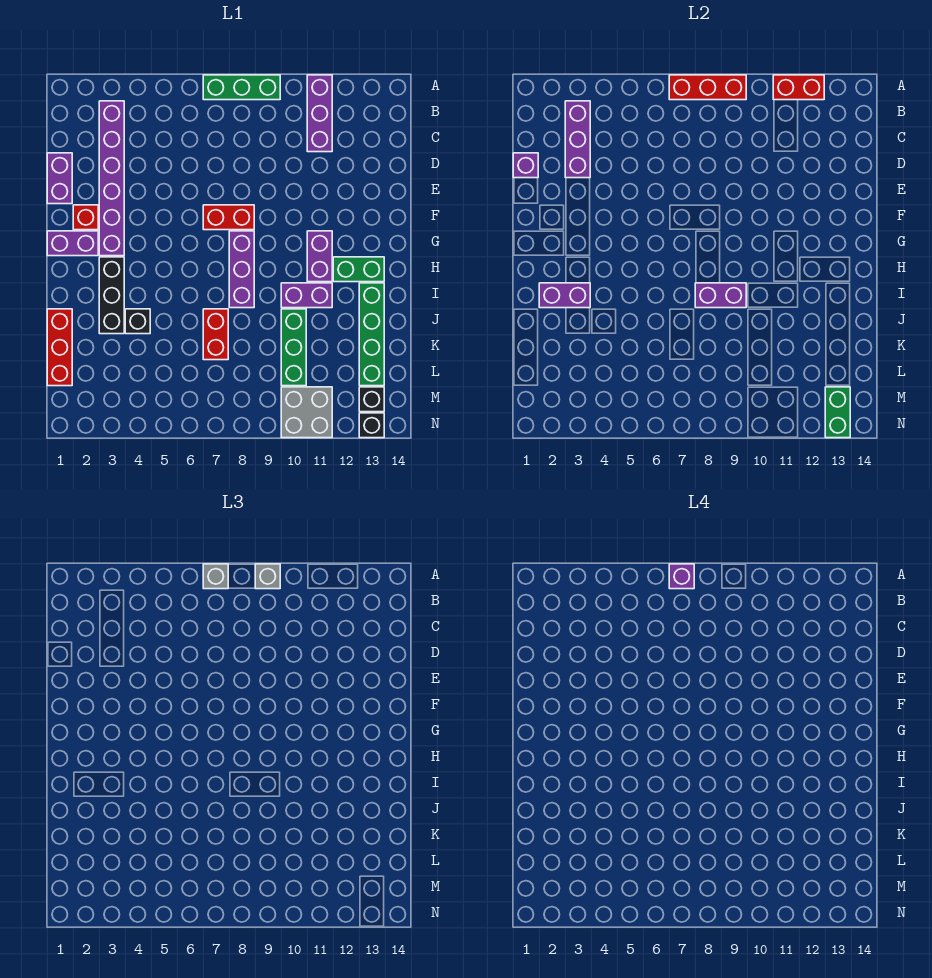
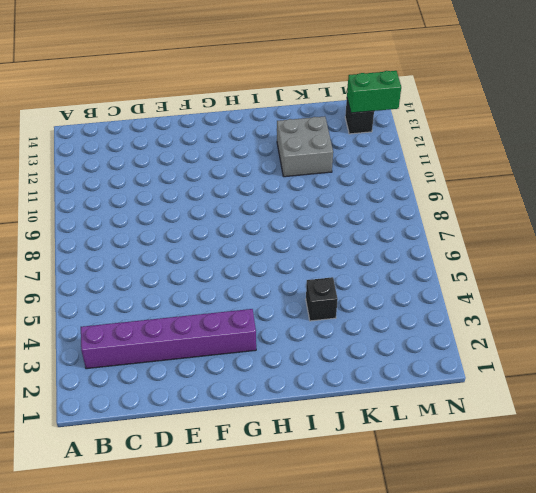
grey brick J11:K12 level 1 -> grey brick M10:N11 level 1
none -> green brick A7:A9 level 1
none -> purple brick A11:C11 level 1
none -> purple brick D1:E1 level 1
none -> red brick F2 level 1

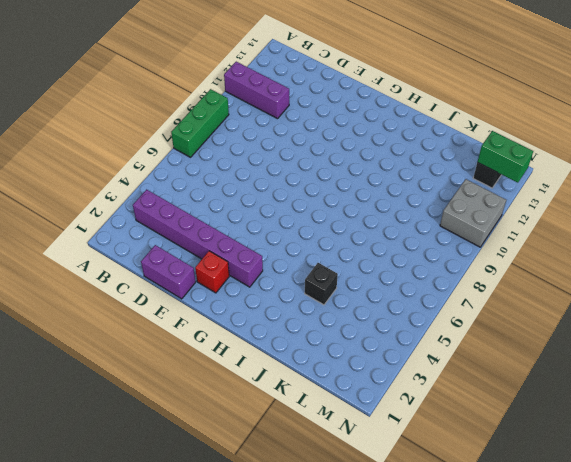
none -> red brick F7:F8 level 1
none -> purple brick G1:G2 level 1
none -> purple brick G8:I8 level 1
none -> purple brick G11:H11 level 1

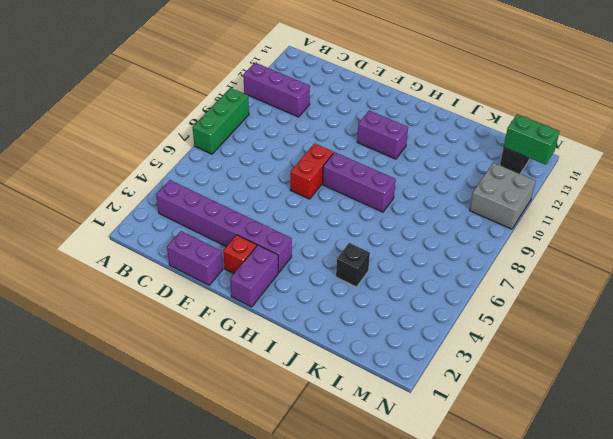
none -> black brick H3:J3 level 1
none -> green brick H12:H13 level 1
none -> purple brick I10:I11 level 1
none -> green brick I13:L13 level 1

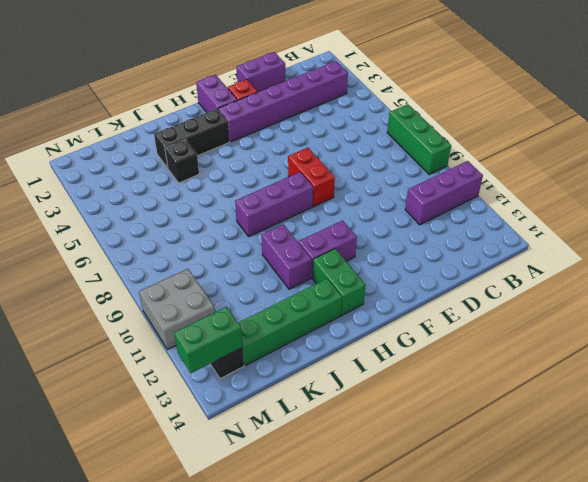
none -> red brick J1:L1 level 1
none -> red brick J7:K7 level 1
none -> green brick J10:L10 level 1
none -> black brick N13 level 1

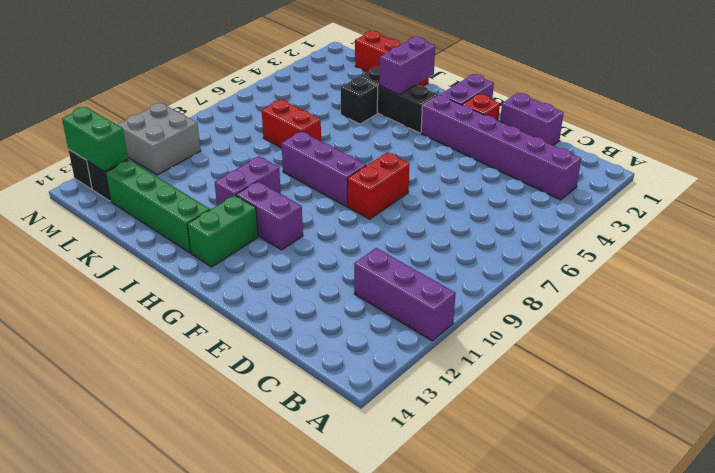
none -> green brick A7:A9 level 1
none -> green brick J10:L10 level 1
none -> red brick A7:A9 level 2
none -> red brick A11:A12 level 2

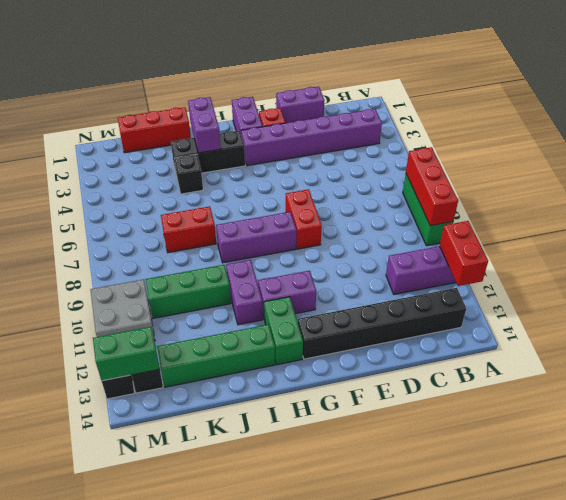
black brick B13:G13 level 1 -> none
none -> purple brick B3:D3 level 2
none -> purple brick D1 level 2
none -> purple brick I8:I9 level 2
none -> grey brick A7 level 3

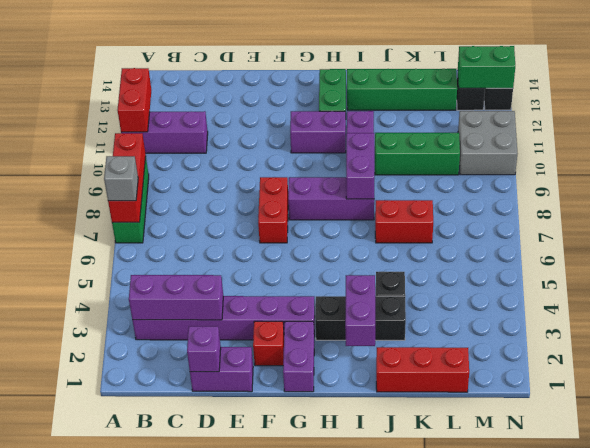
none -> grey brick A9 level 3
none -> purple brick A7 level 4

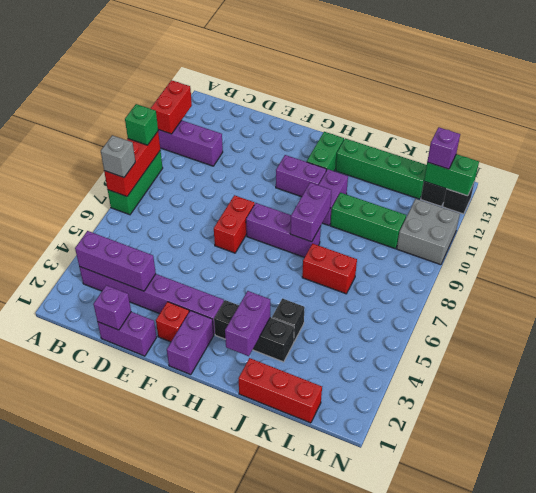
green brick A9 level 3 -> grey brick A9 level 3
purple brick M13 level 3 -> purple brick A7 level 4

